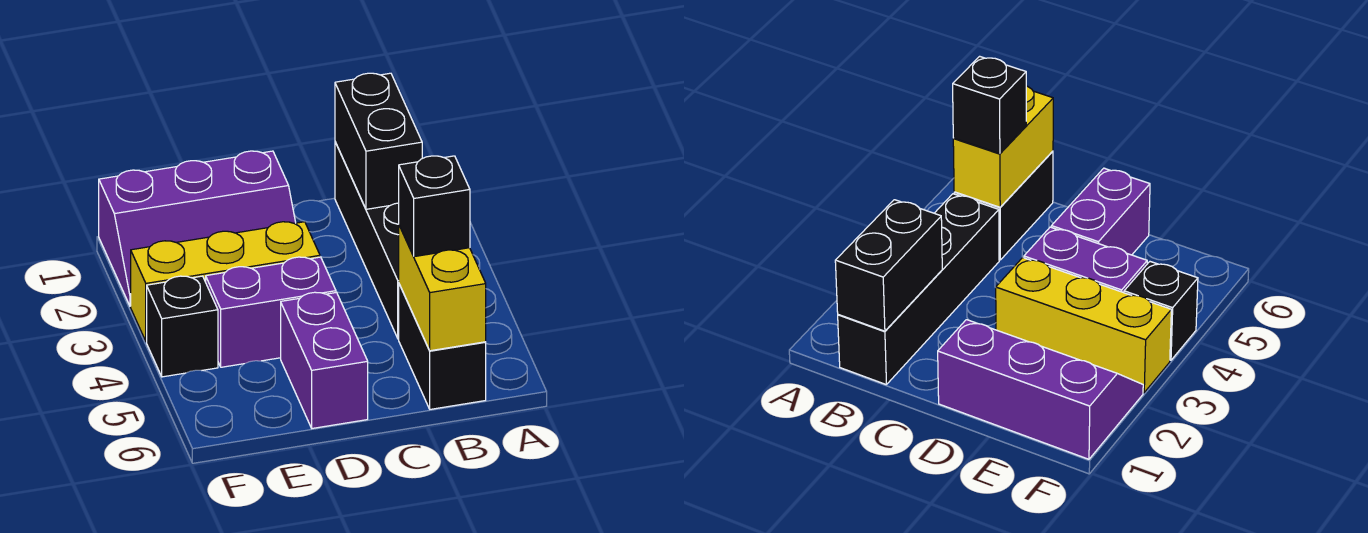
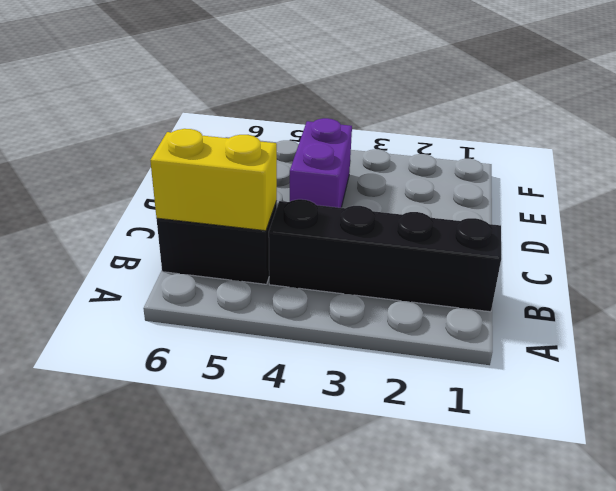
none -> purple slope D1:F2 level 1 top 1
none -> yellow brick D3:F3 level 1

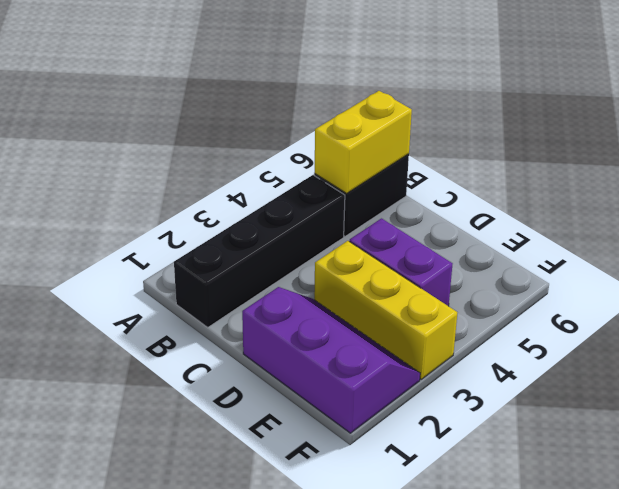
none -> purple brick D5:D6 level 1
none -> black brick F4 level 1

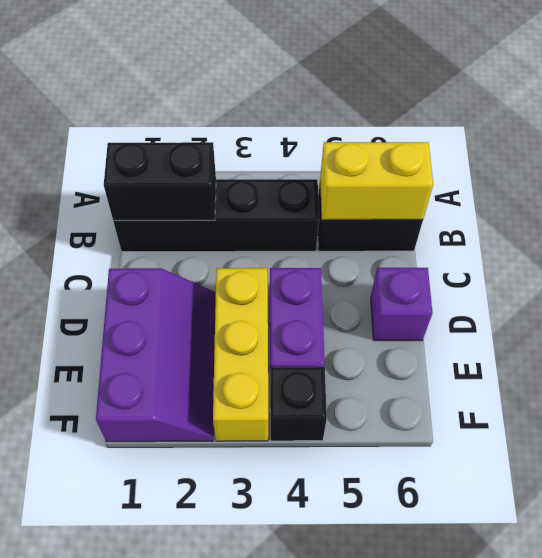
purple brick D6 level 1 -> purple brick D5:D6 level 1
none -> black brick B5 level 3

